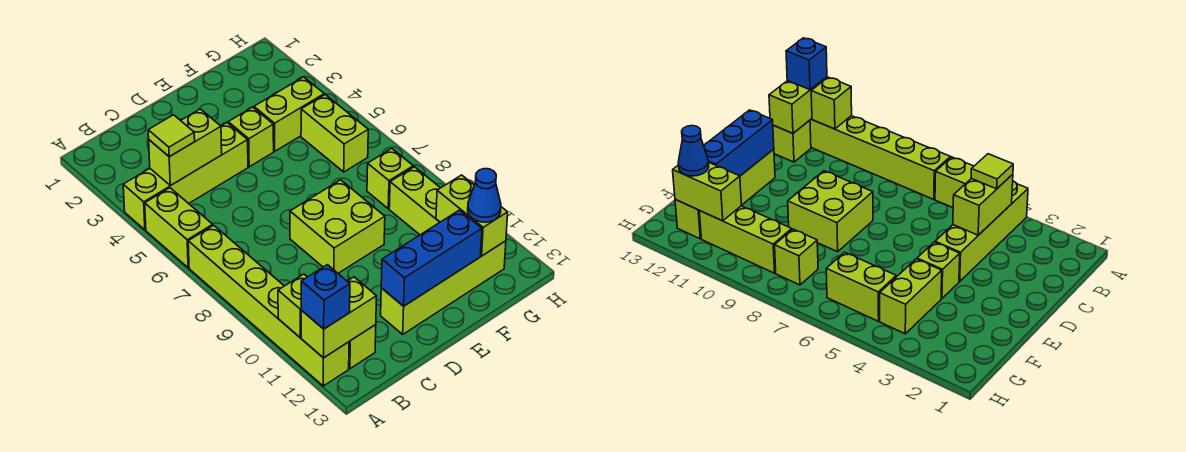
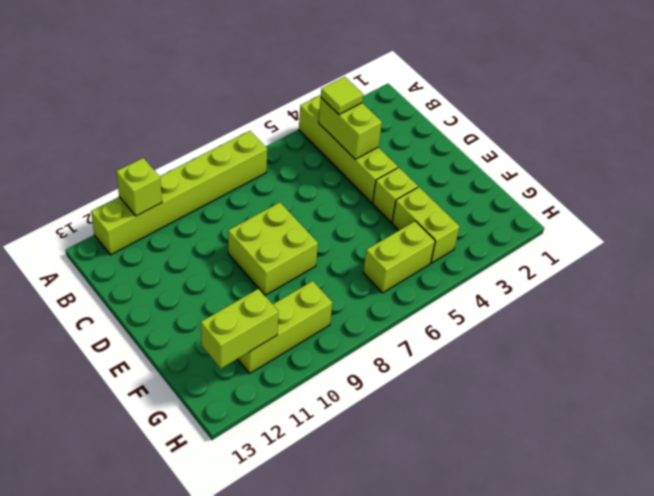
none -> lime brick A5:A6 level 1
none -> lime brick B12 level 1
none -> lime brick D12:G12 level 1

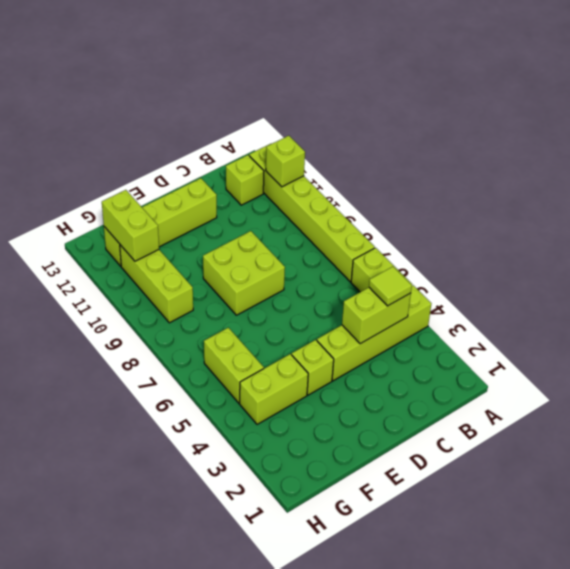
none -> lime brick G8 level 1
none -> lime brick A12:B12 level 2
none -> blue brick D12:F12 level 2

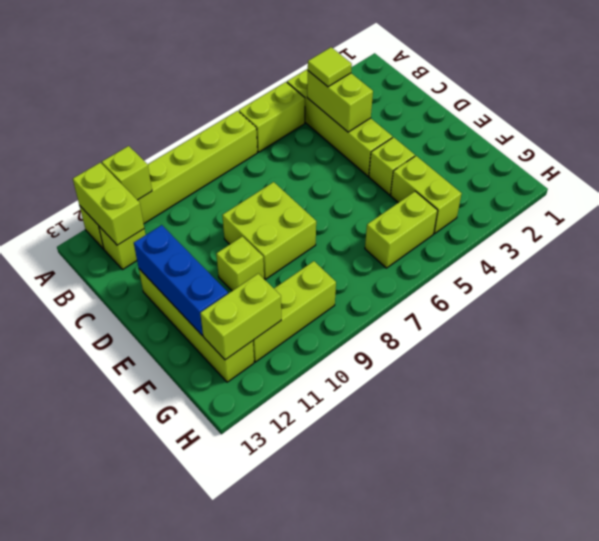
lime brick E10 level 1 -> lime brick G8 level 1
none -> blue brick A12 level 3
none -> blue cone G12 level 3

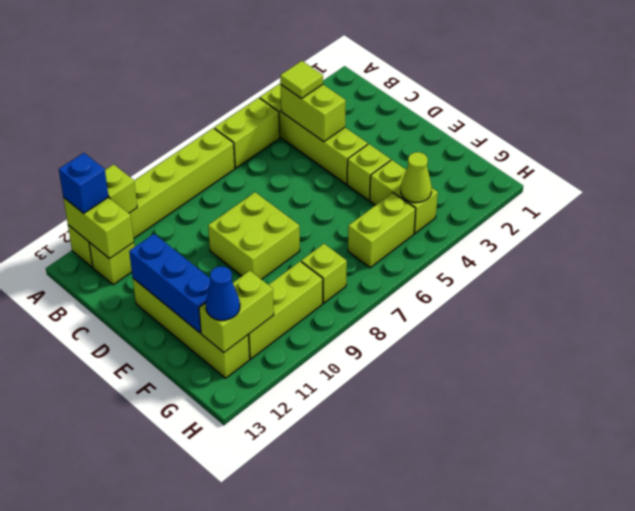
lime cone G4 level 2 -> none

